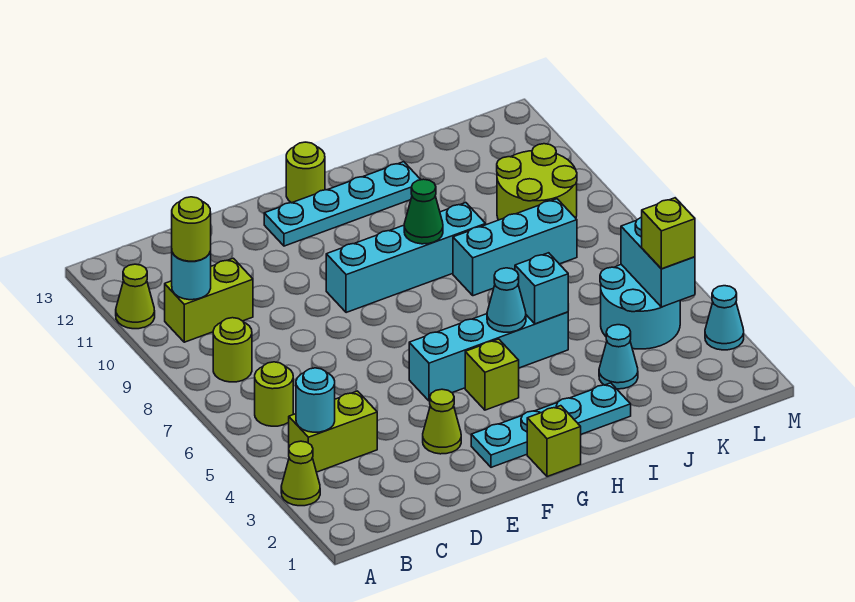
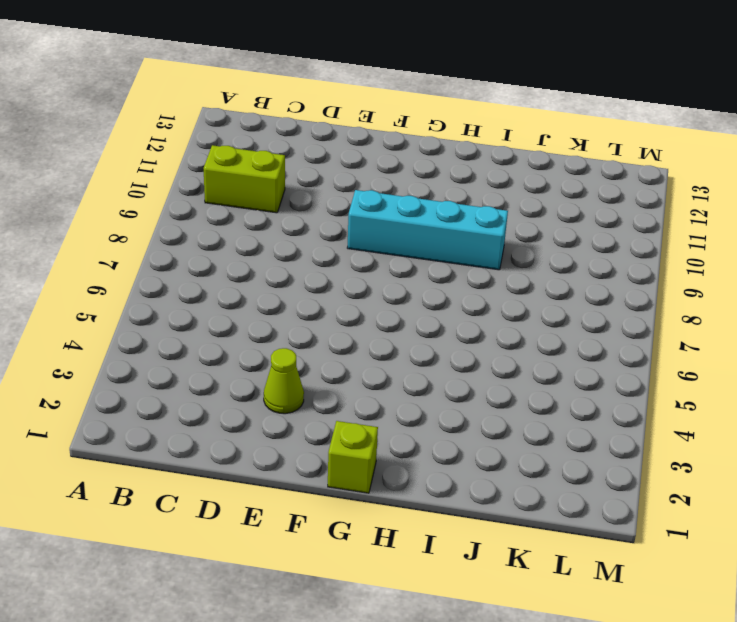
none -> lime cone A3 level 1
none -> lime cone A11 level 1
none -> lime brick B4:C4 level 1

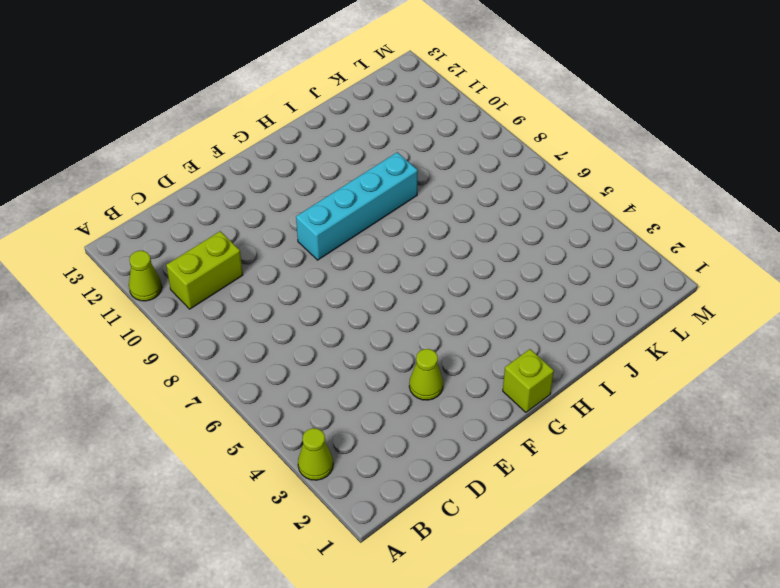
none -> lime brick B4:C4 level 1
none -> lime round brick B6 level 1
none -> lime round brick B8 level 1

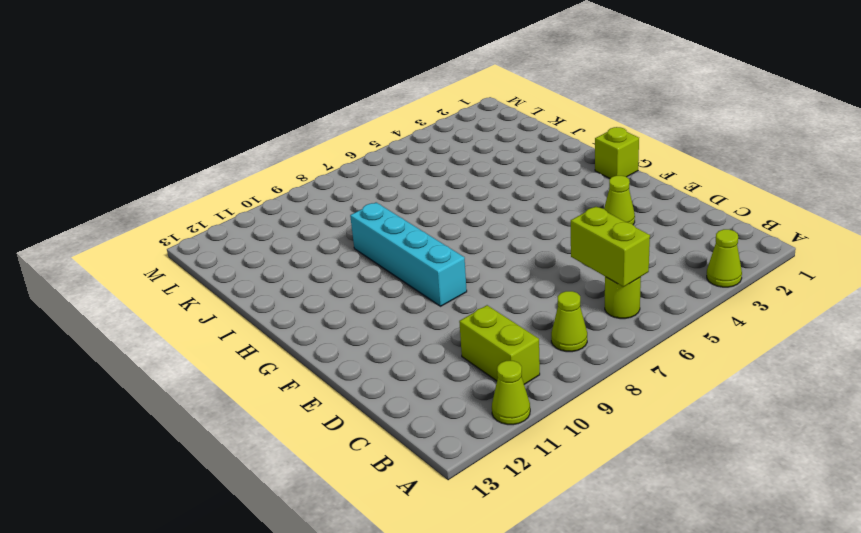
lime brick B6:C6 level 2 -> lime brick B4:C4 level 1
lime cone B8 level 1 -> lime round brick B8 level 1
none -> cyan plate F2:I2 level 1
none -> cyan brick F5:I5 level 1
none -> cyan plate F12:I12 level 1

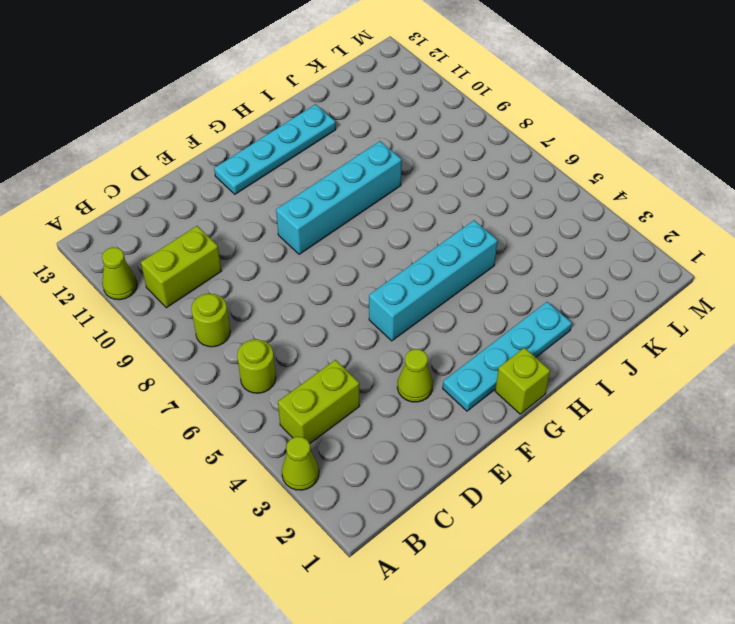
none -> lime brick G4 level 1
none -> lime round brick G13 level 1
none -> cyan brick I8:K8 level 1

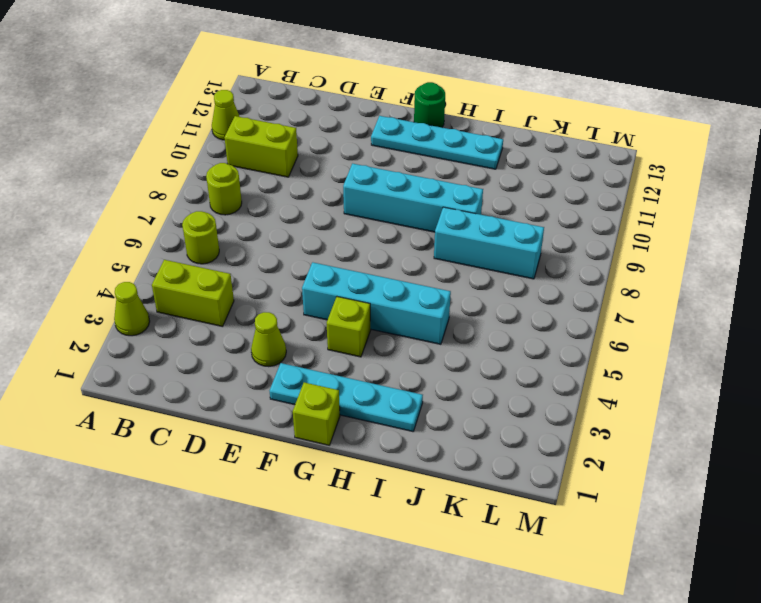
green round brick G13 level 1 -> lime round brick G13 level 1
none -> cyan cone J3 level 1
none -> cyan round brick K4:L5 level 1
none -> lime round brick K9:L10 level 1

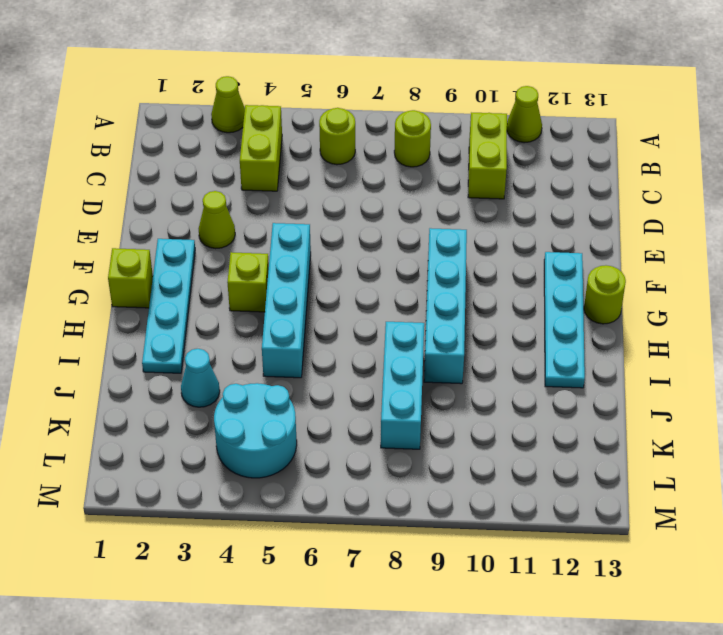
none -> lime round brick K9:L10 level 1
none -> cyan cone M3 level 1
none -> cyan round brick B4 level 2

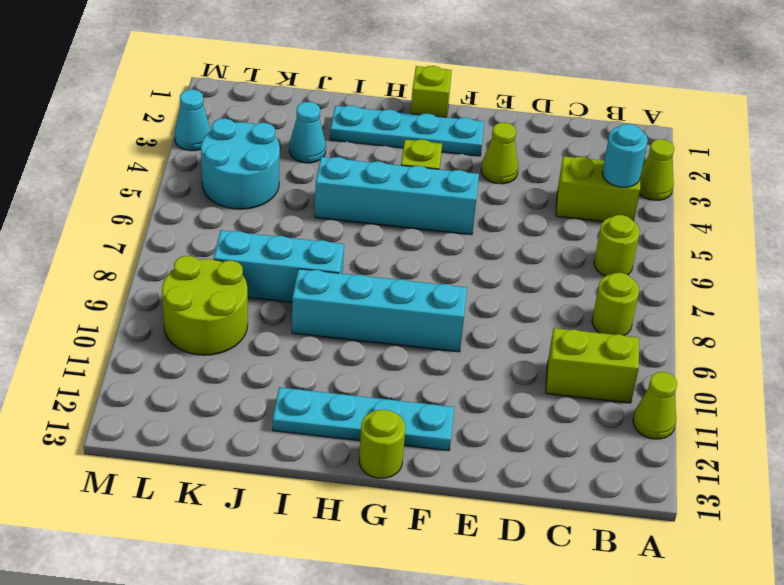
none -> cyan round brick B10 level 2
none -> cyan cone H5 level 2
none -> green cone H9 level 2

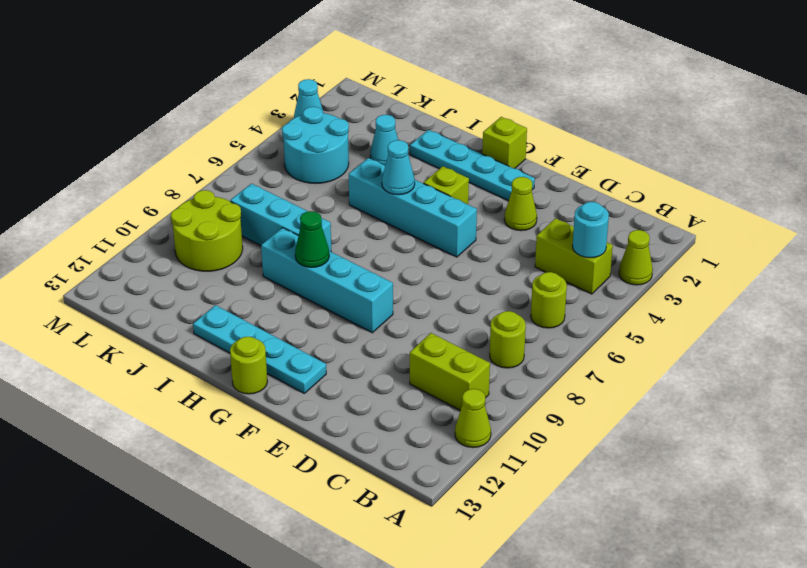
none -> cyan round brick B10 level 2
none -> cyan brick I5 level 2
none -> cyan brick L4:L5 level 2

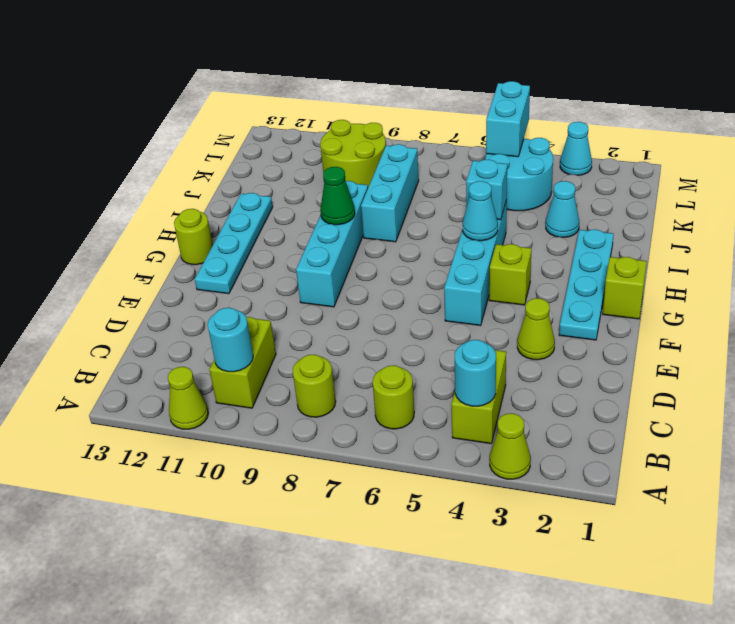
cyan brick L5:M5 level 2 -> cyan brick L4:L5 level 2
none -> lime round brick B10 level 3
none -> lime brick L4 level 3

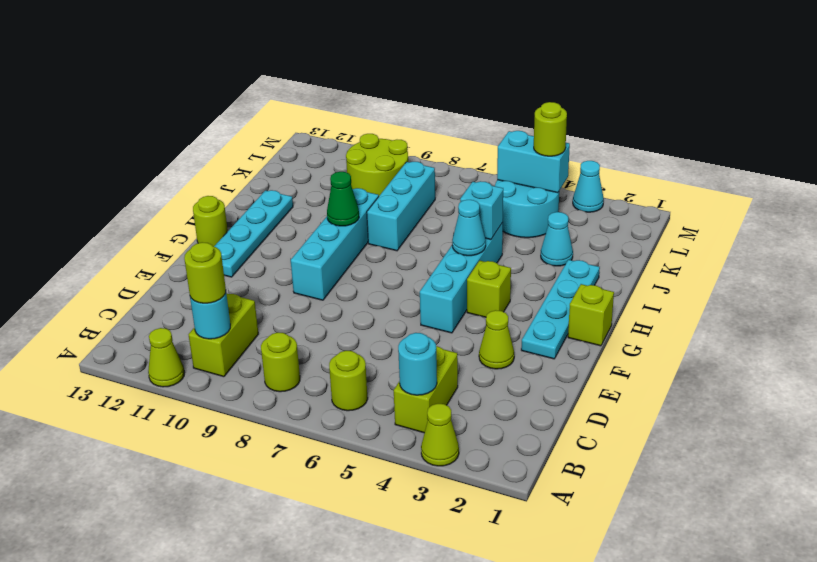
lime round brick L4 level 3 -> lime brick L4 level 3

